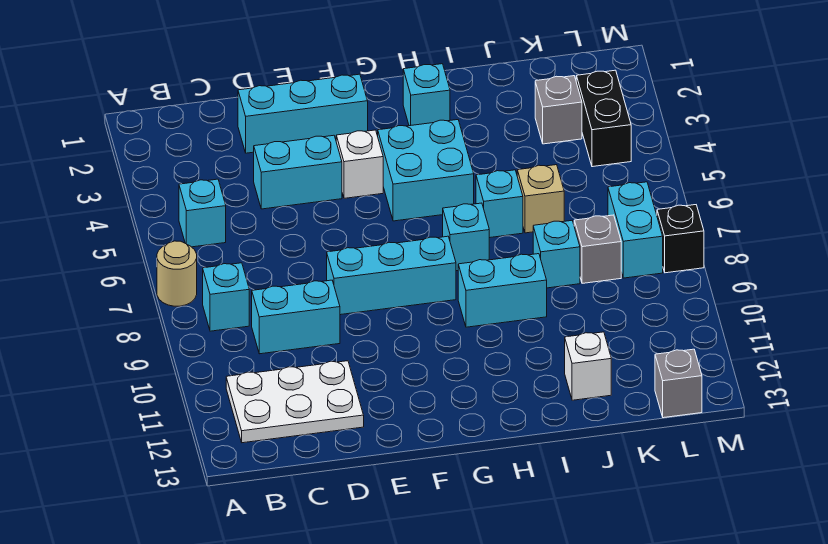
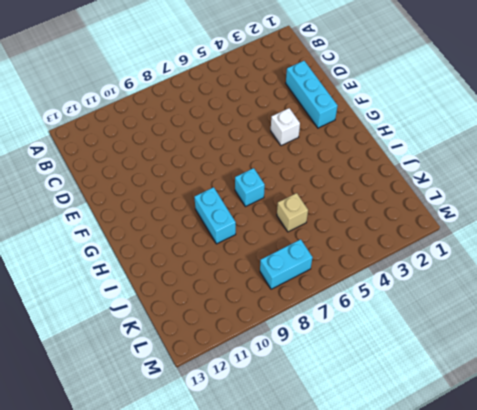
none -> tan round brick A7 level 1
none -> cyan brick B5 level 1
none -> cyan brick B8 level 1

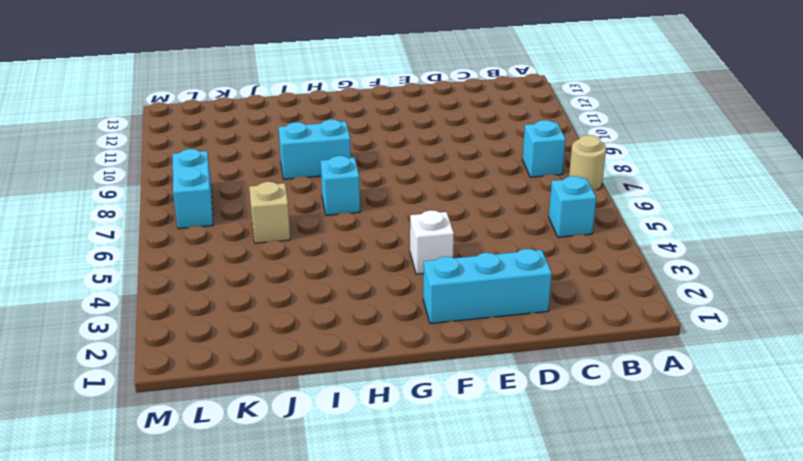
none -> white plate B11:D12 level 1
none -> cyan brick C9:D9 level 1
none -> cyan brick D4:E4 level 1

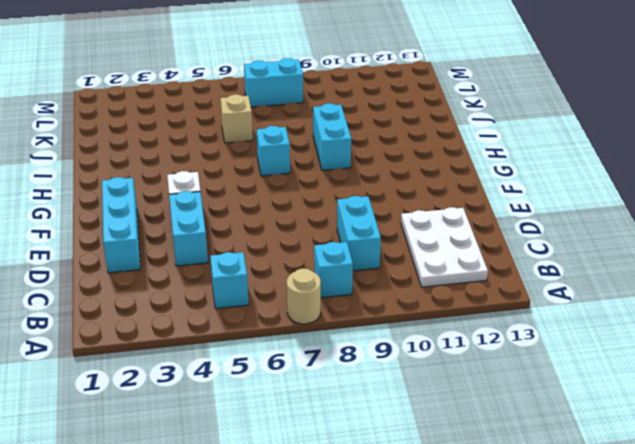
none -> cyan brick E8:G8 level 1
none -> cyan brick G4:H5 level 1
none -> cyan brick H2 level 1

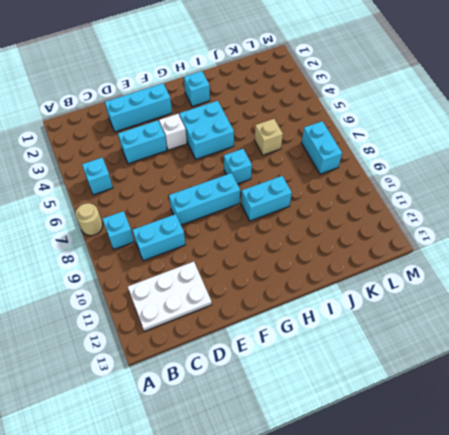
none -> cyan brick I6 level 1
none -> cyan brick J8 level 1
none -> white brick J12 level 1

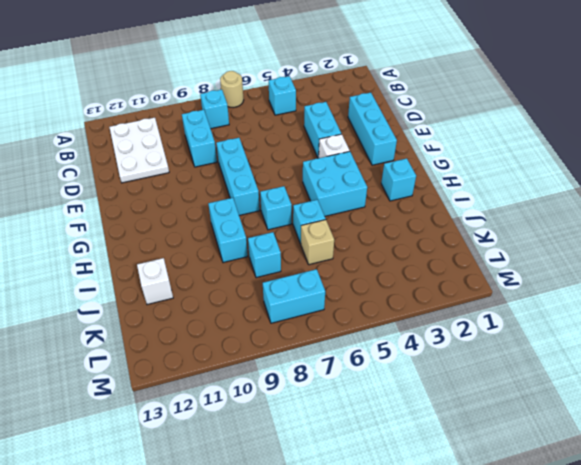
none -> grey brick K3 level 1
none -> grey brick K8 level 1
none -> black brick L3:L4 level 1

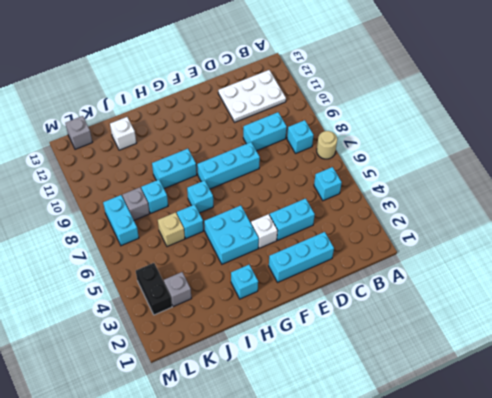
none -> black brick M8 level 1

